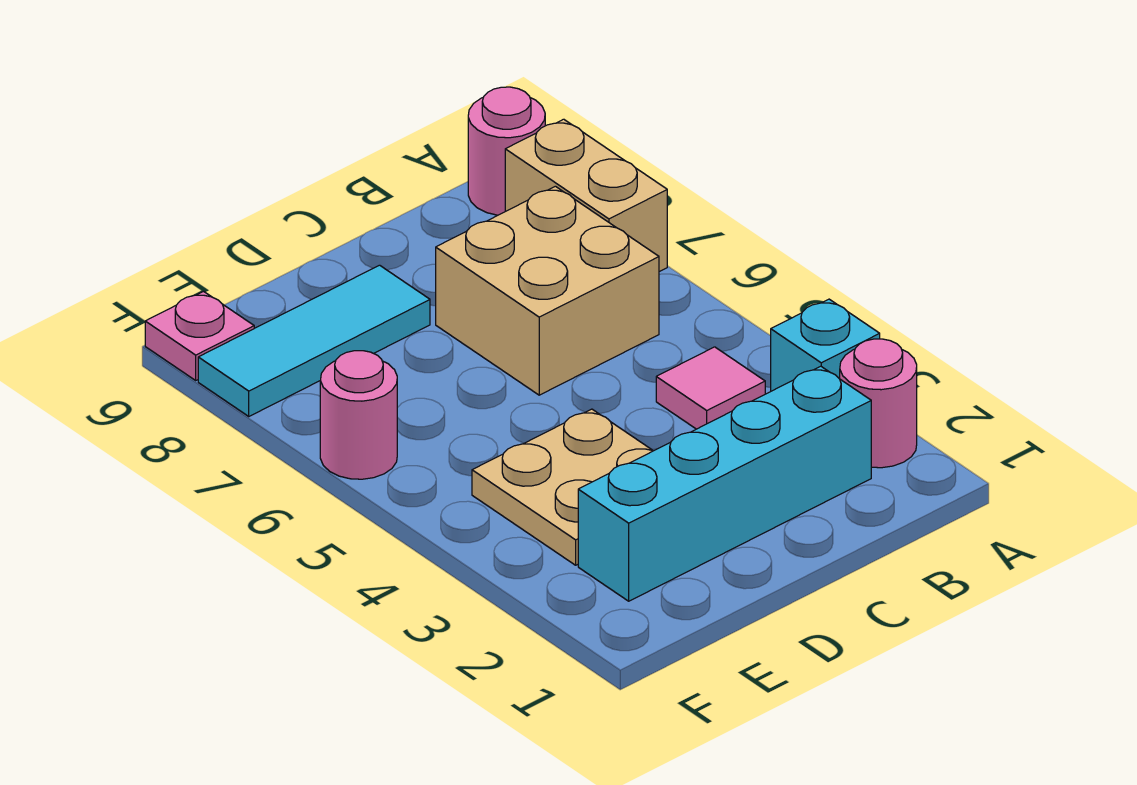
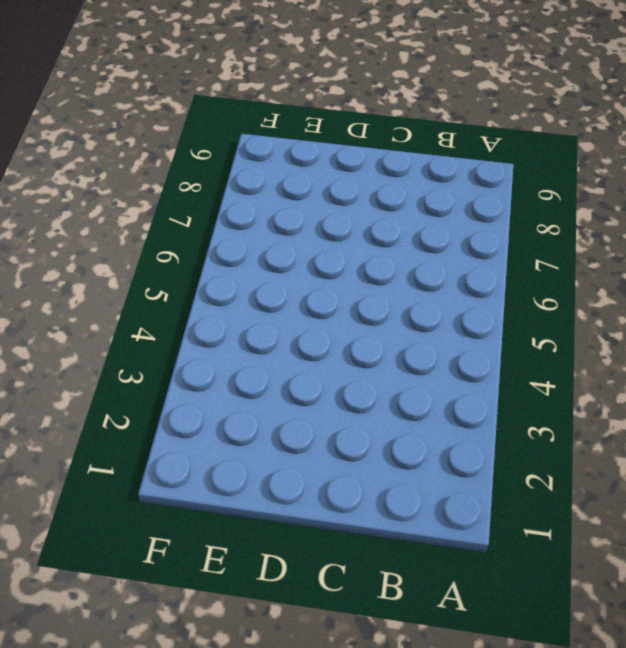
none -> pink round brick A2 level 1
none -> cyan brick A3 level 1

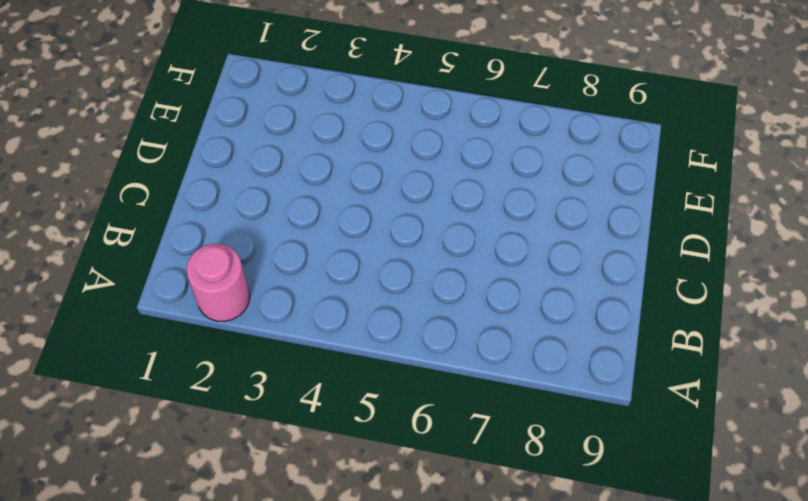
none -> cyan brick A3 level 1
none -> tan brick A7:A8 level 1

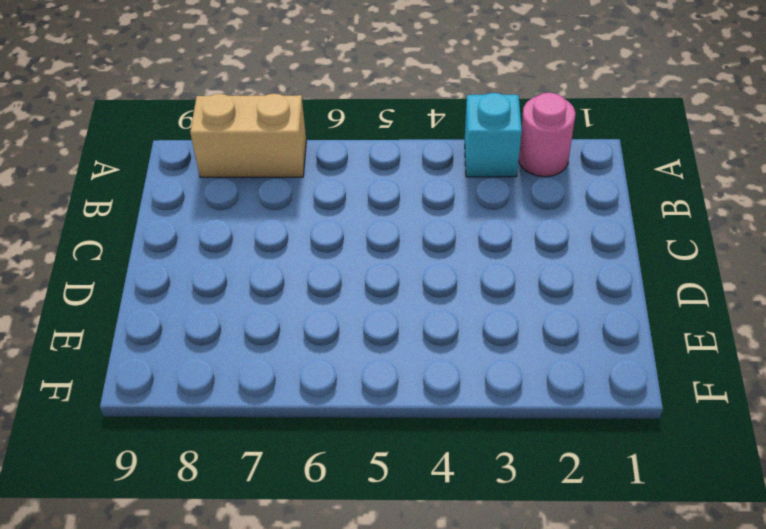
none -> pink round brick A9 level 1
none -> cyan brick B2:E2 level 1

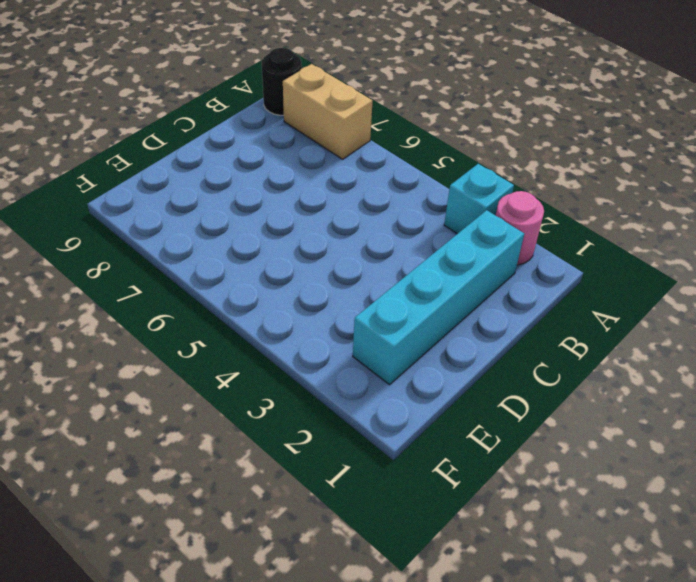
black round brick A9 level 1 -> pink round brick A9 level 1
none -> pink tile B4 level 1
none -> tan brick B6:C7 level 1

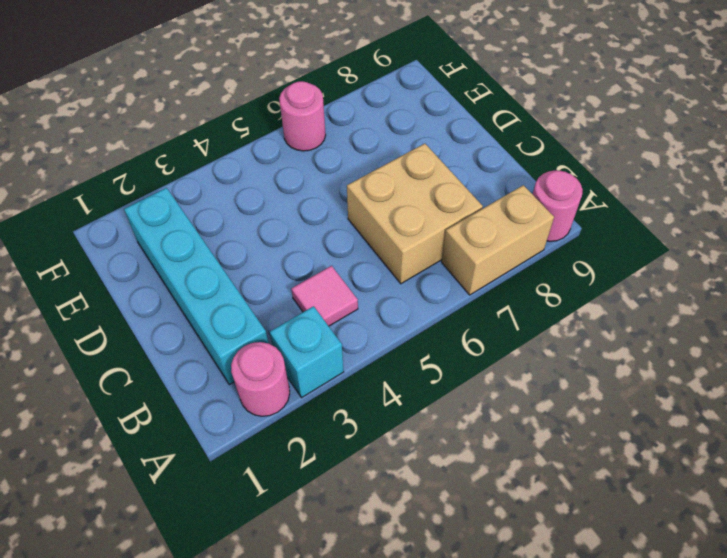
none -> tan plate D3:E4 level 1
none -> cyan tile D8:F8 level 1

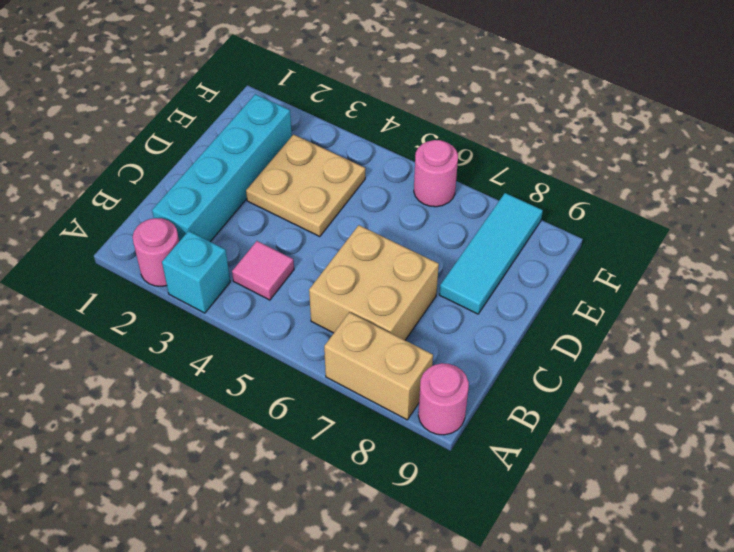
none -> pink plate F9 level 1

